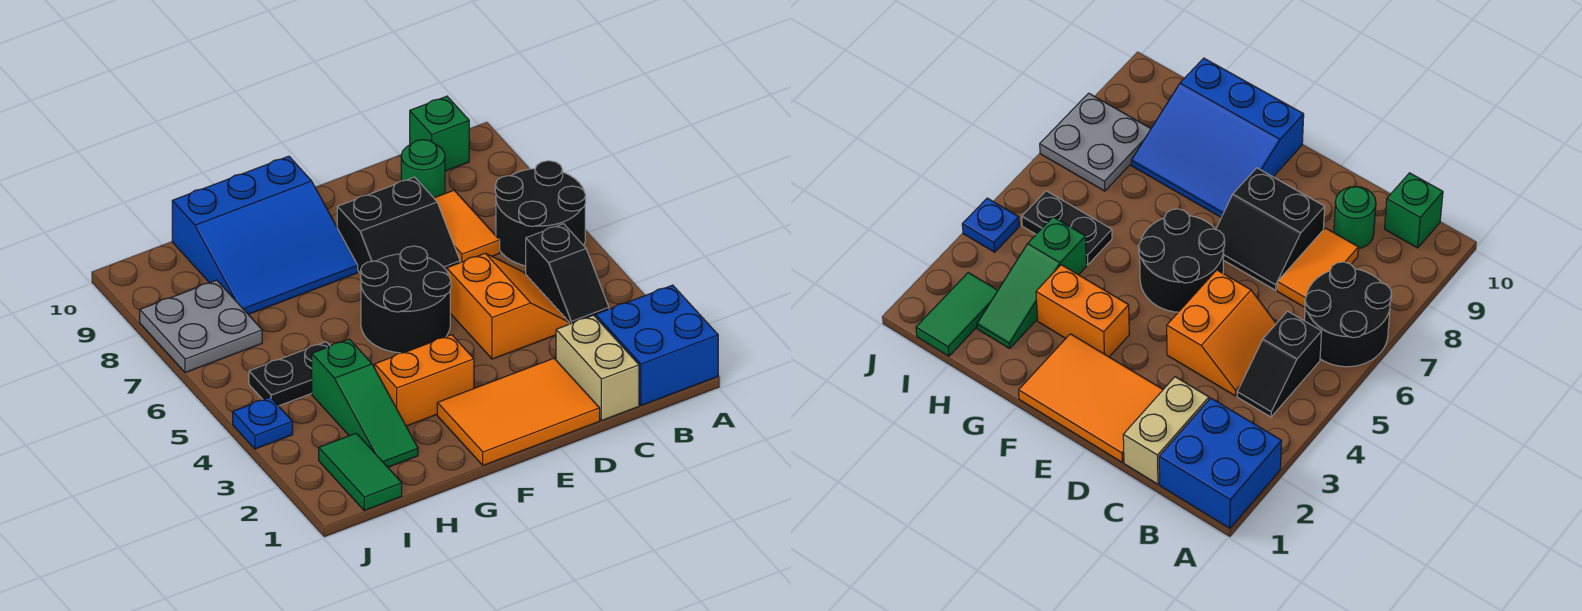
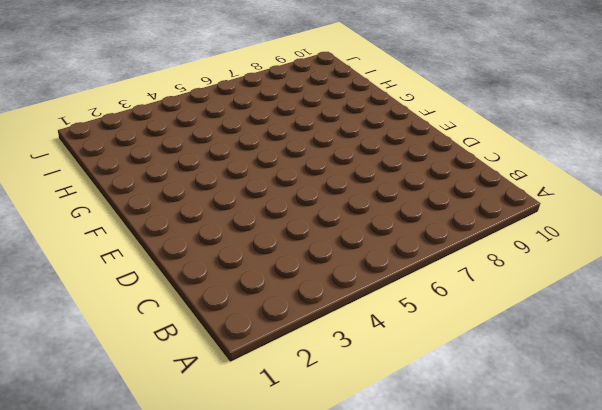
none -> blue brick A1:B2 level 1
none -> black round brick A6:B7 level 1
none -> black slope B4:B5 level 1 top 5

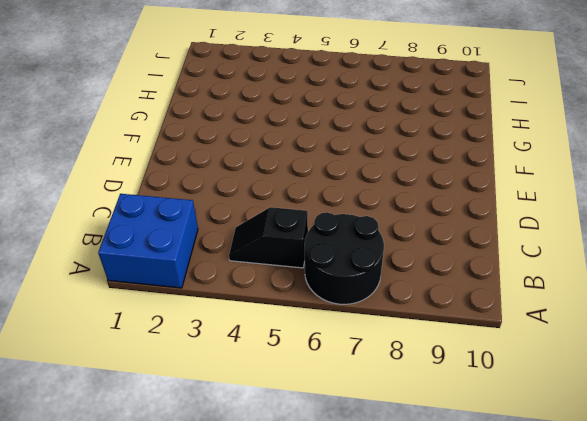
none -> green brick B10 level 1
none -> tan brick C1:C2 level 1
none -> orange slope C4:D5 level 1 top D

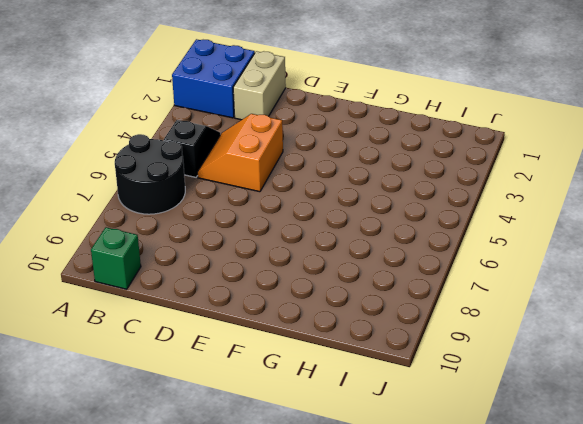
none -> orange tile C7:C8 level 1
none -> green round brick C9 level 1
none -> orange tile D1:F2 level 1

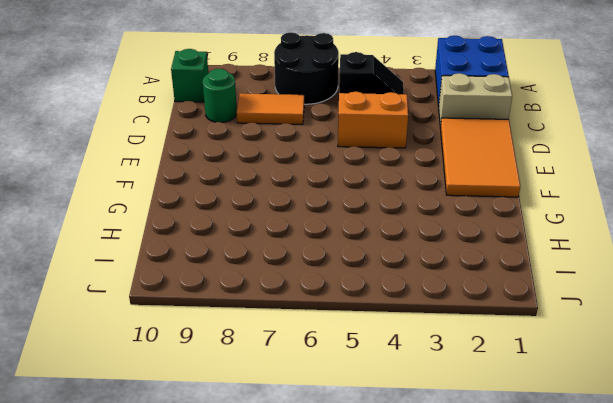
none -> black slope D7:E8 level 1 top 8
none -> black round brick E5:F6 level 1
none -> orange brick F3:G3 level 1

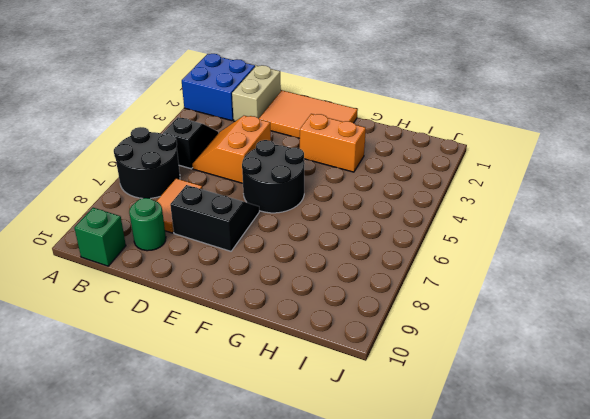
none -> blue slope F8:H10 level 1 top 10
none -> green slope H2:H4 level 1 top 4
none -> black plate H5:I5 level 1

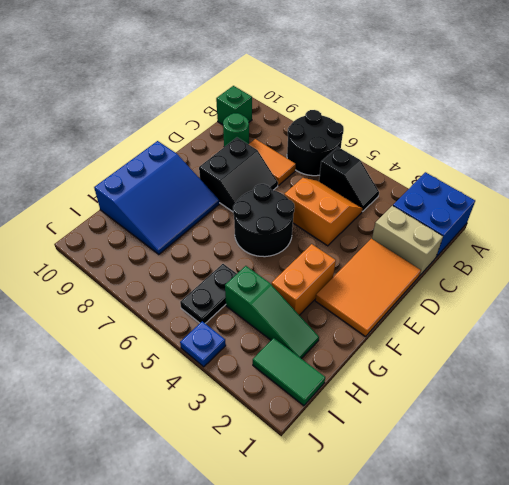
none -> grey plate I7:J8 level 1

